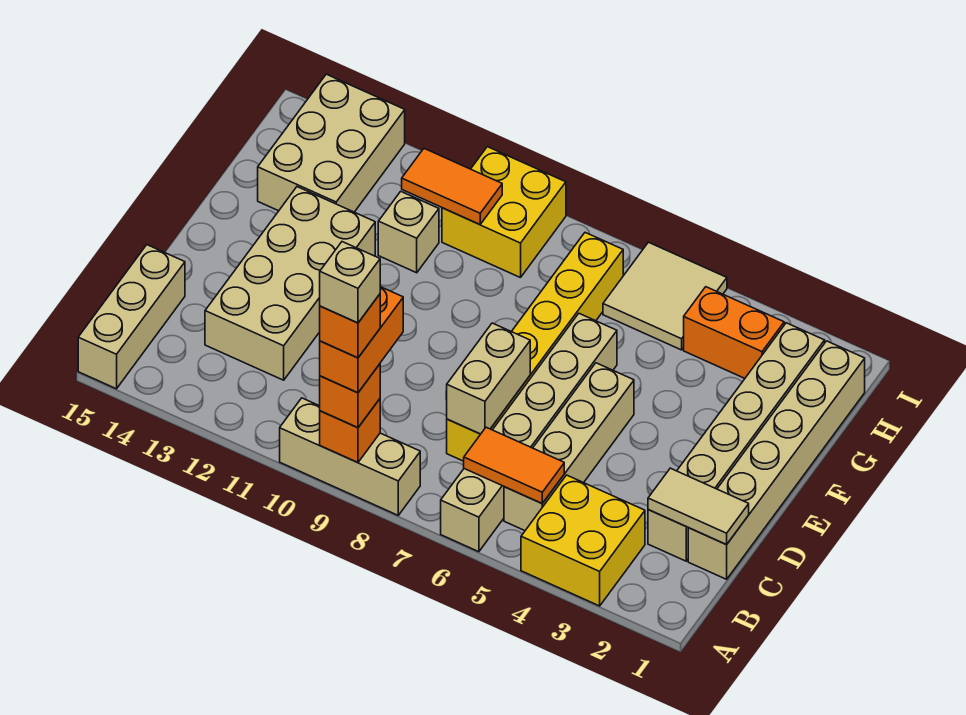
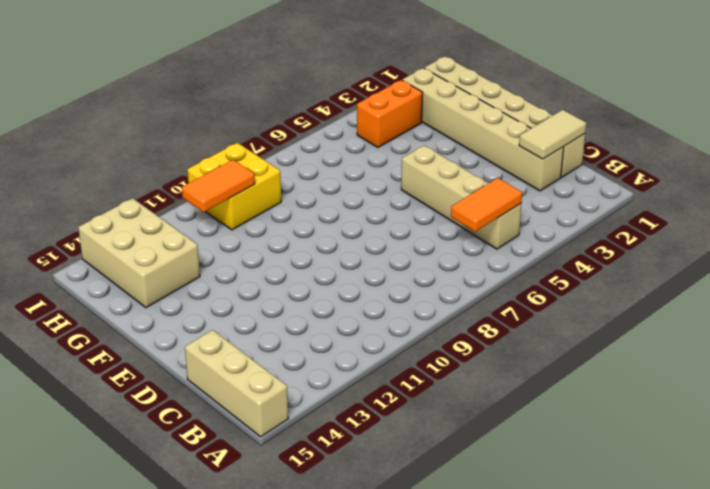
none -> yellow brick A3:B4 level 1
none -> tan brick A6:F6 level 1
none -> tan brick A8:A10 level 1

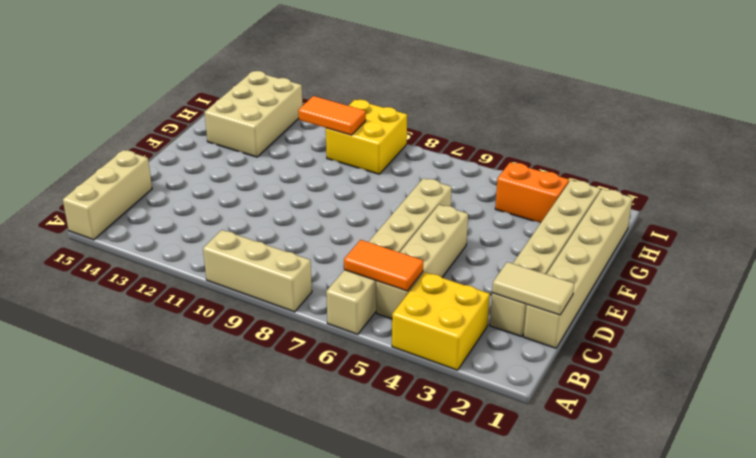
none -> yellow brick C7:H7 level 1
none -> tan brick C12:F13 level 1
none -> tan brick G11 level 1

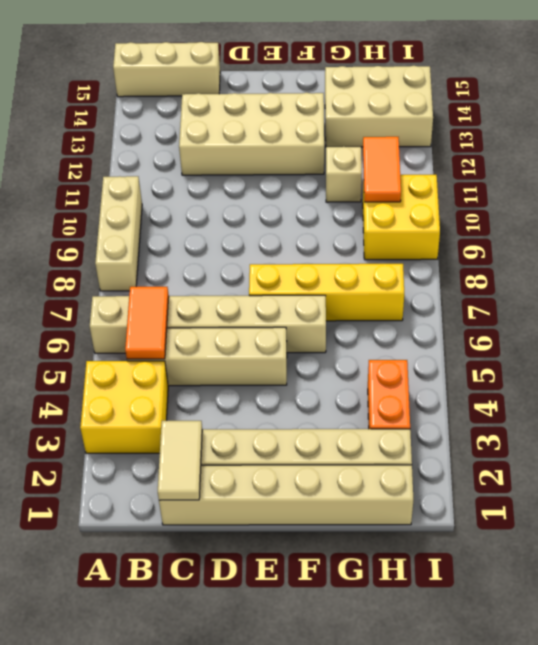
yellow brick E7:H7 level 1 -> yellow brick C7:H7 level 1
none -> tan tile H5:I6 level 1
none -> orange brick A9 level 2
none -> tan brick C7:D7 level 2

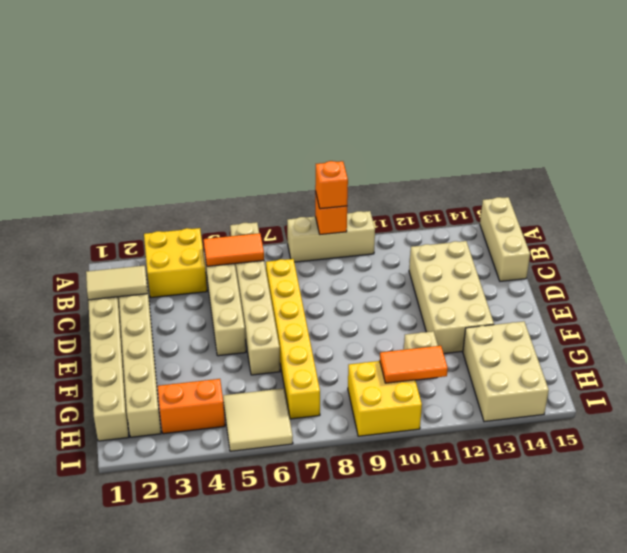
none -> tan brick C7:D7 level 2
none -> orange brick A9:B9 level 4
none -> orange brick A9 level 5

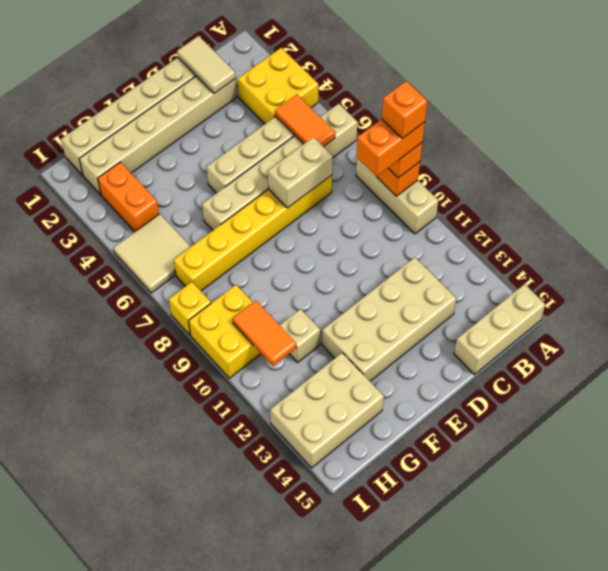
yellow brick I8 level 1 -> none
none -> tan brick A9 level 6

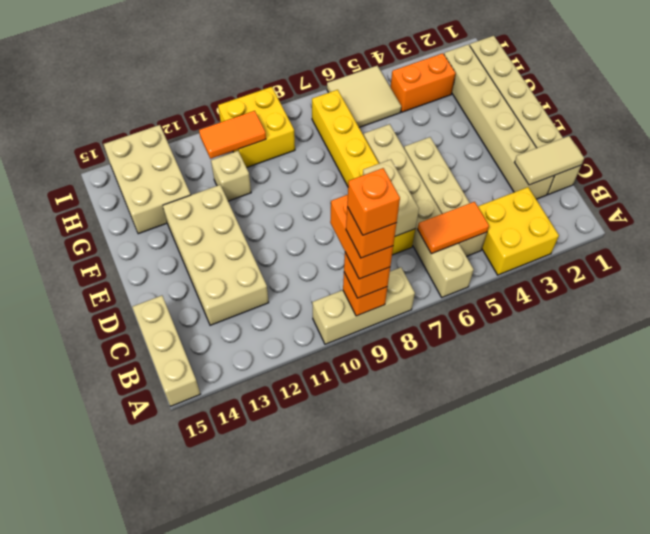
orange brick A9 level 6 -> tan brick A9 level 6

